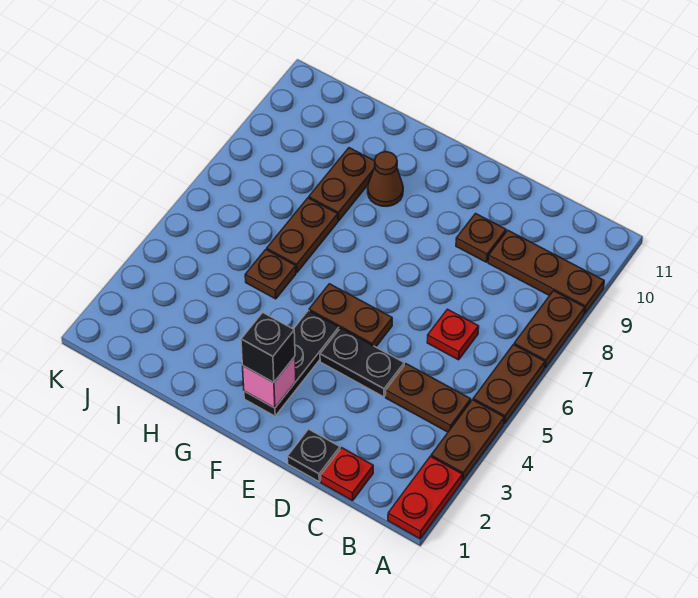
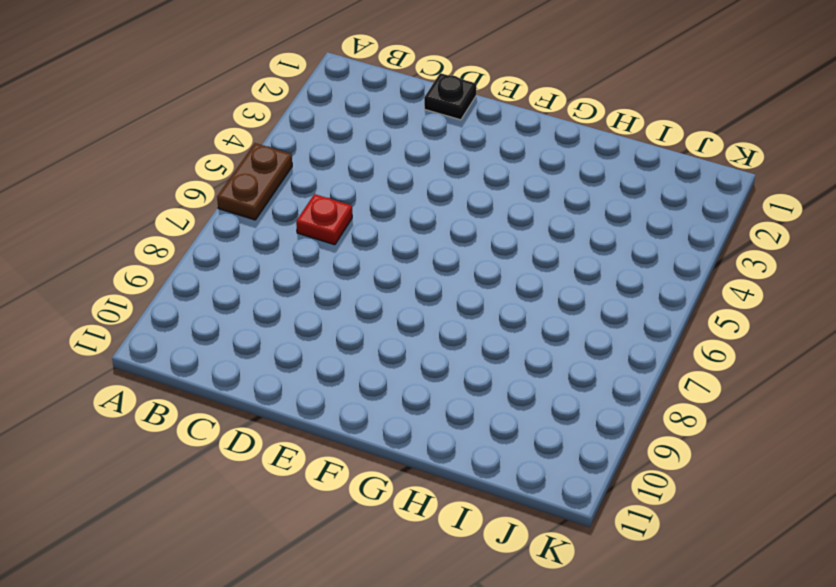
none -> red plate A1:A2 level 1
none -> brown plate A3:A4 level 1
none -> brown plate A7:A8 level 1

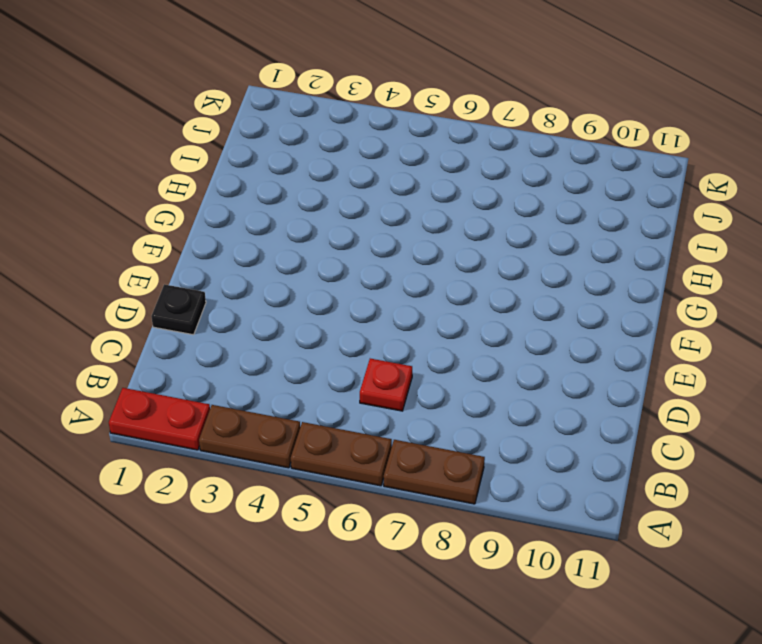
none -> brown plate A9:C9 level 1
none -> brown plate B4:C4 level 1
none -> red plate C1 level 1

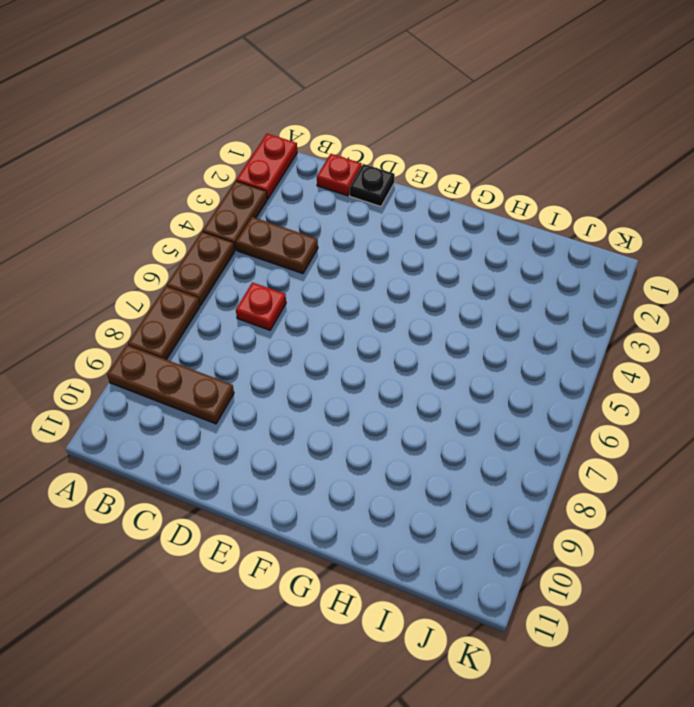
none -> black plate D4:E4 level 1
none -> brown plate D9 level 1
none -> brown plate E5:F5 level 1

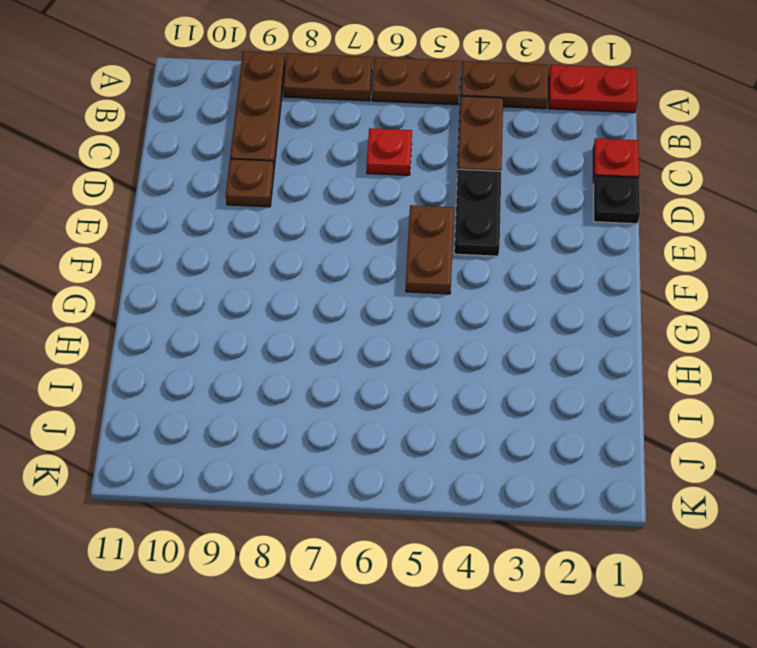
none -> black plate F2:F4 level 1
none -> brown cone G9 level 1
none -> brown plate H5 level 1

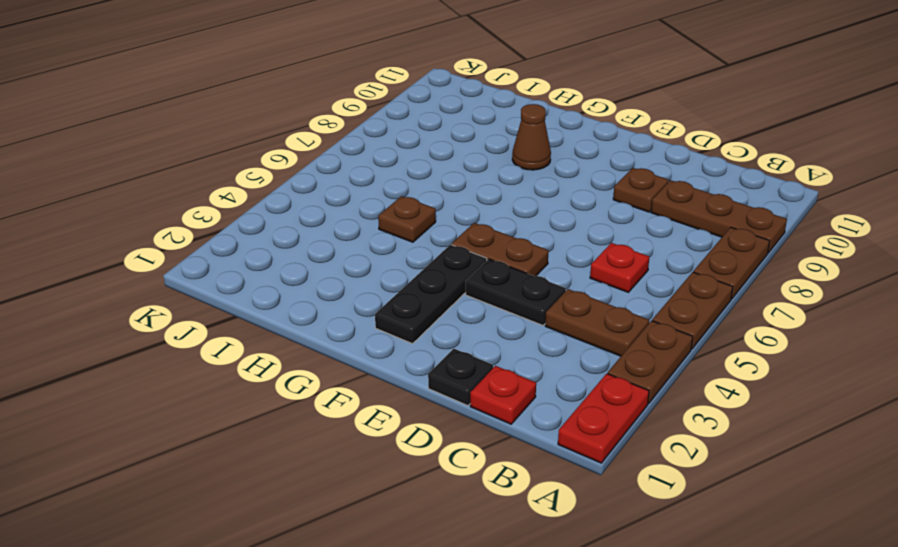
none -> brown plate H6:H7 level 1
none -> brown plate H8:H9 level 1
none -> pink brick F2 level 2

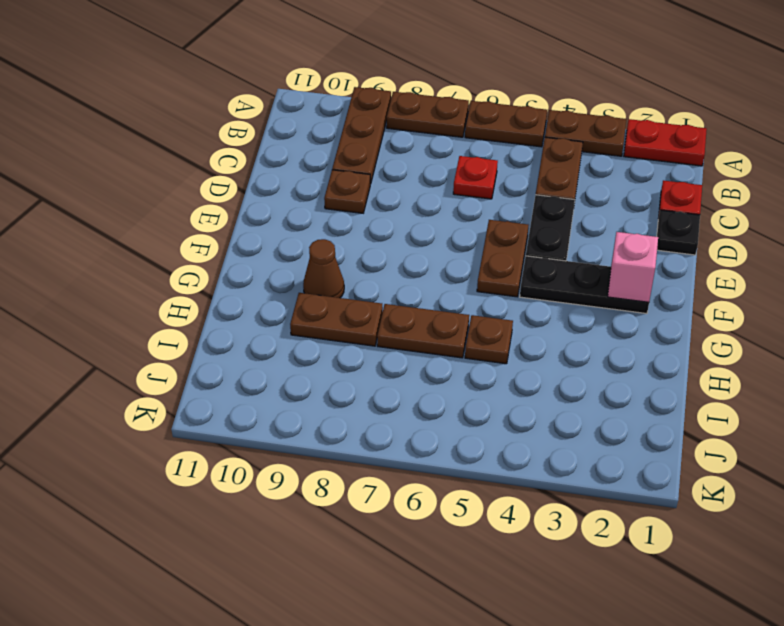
none -> black brick F2 level 3

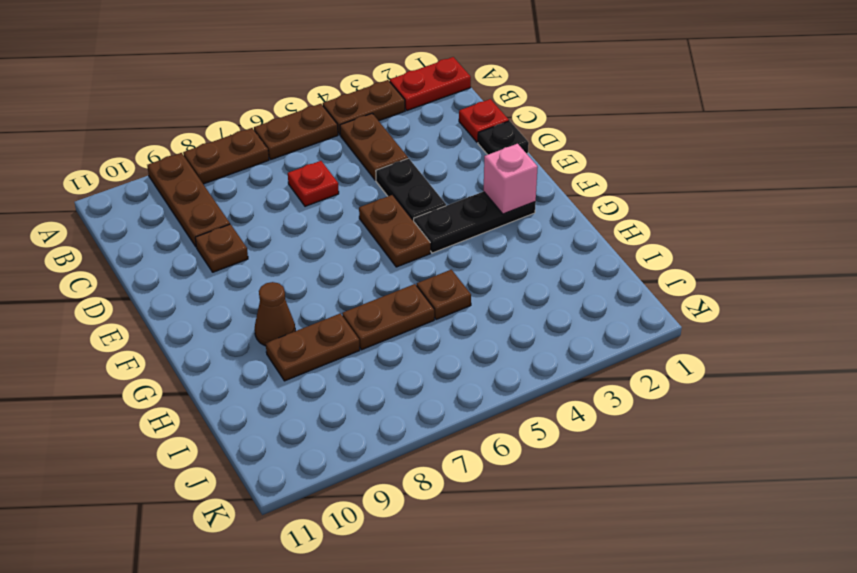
none -> black brick F2 level 3

